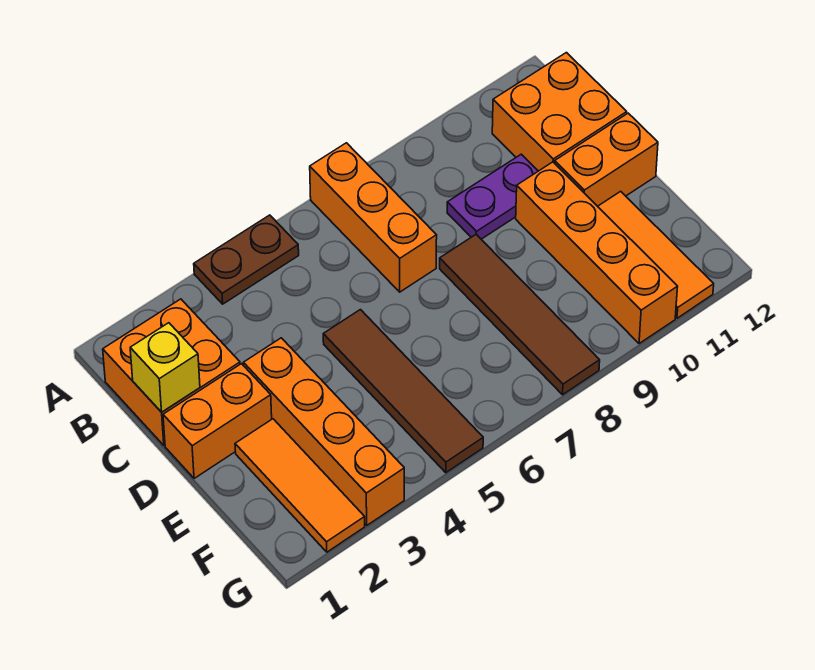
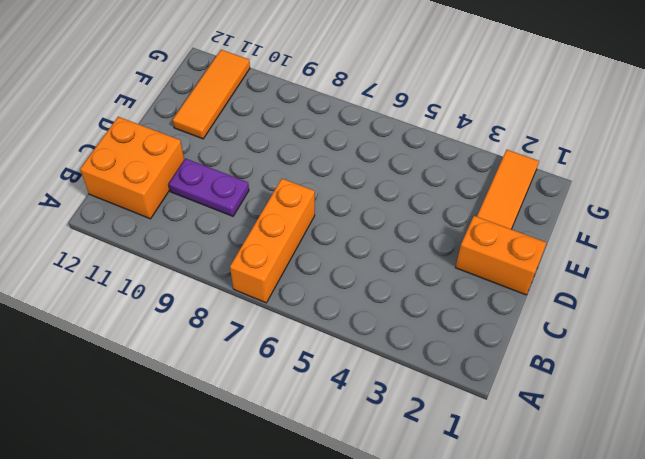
none -> brown plate A4:A5 level 1
none -> orange brick B1:C2 level 1
none -> orange brick D3:G3 level 1

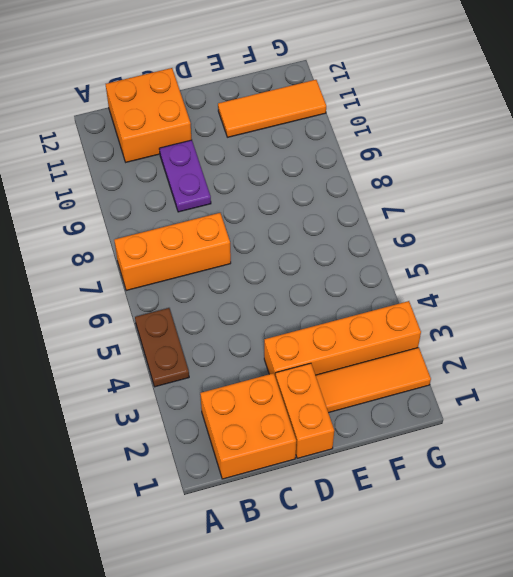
none -> brown tile D5:G5 level 1
none -> brown tile D8:G8 level 1
none -> orange brick D10:G10 level 1

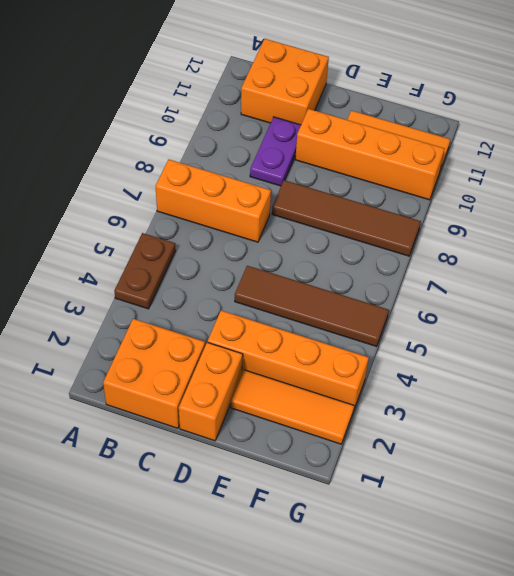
none -> orange brick D11:D12 level 1
none -> yellow brick C1 level 2

